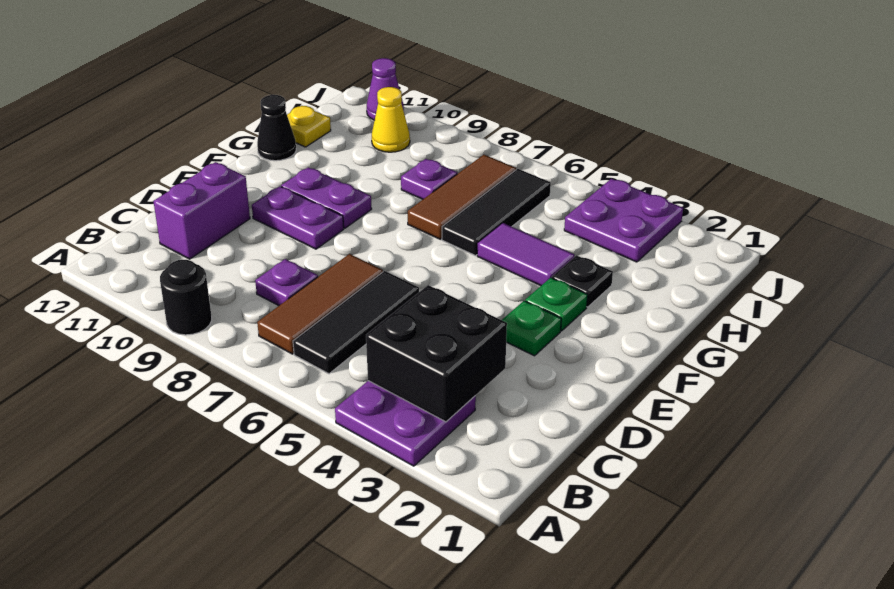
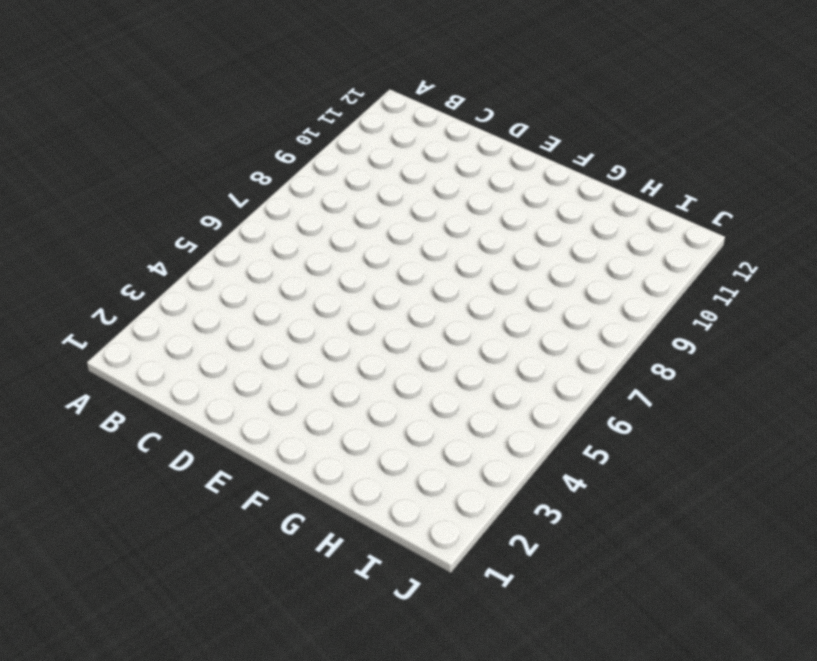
none -> purple plate A3:B4 level 1
none -> black round brick A9 level 1
none -> black tile B6:D6 level 1

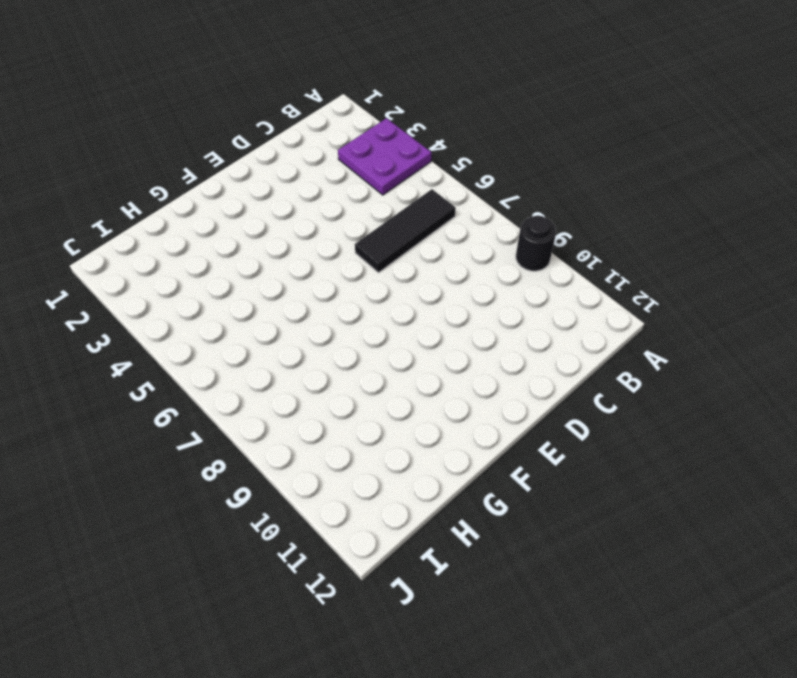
none -> brown tile B7:D7 level 1
none -> purple plate C8 level 1
none -> purple brick C11:D11 level 1

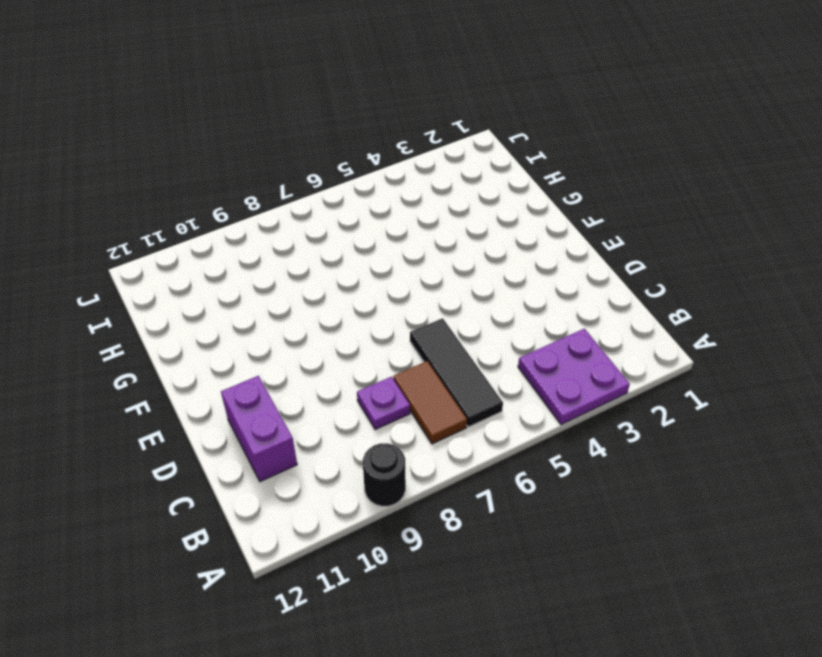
brown tile B7:C7 level 1 -> brown tile B7:D7 level 1
none -> green plate E3 level 1
none -> purple plate E9:E10 level 1
none -> green plate F3 level 1

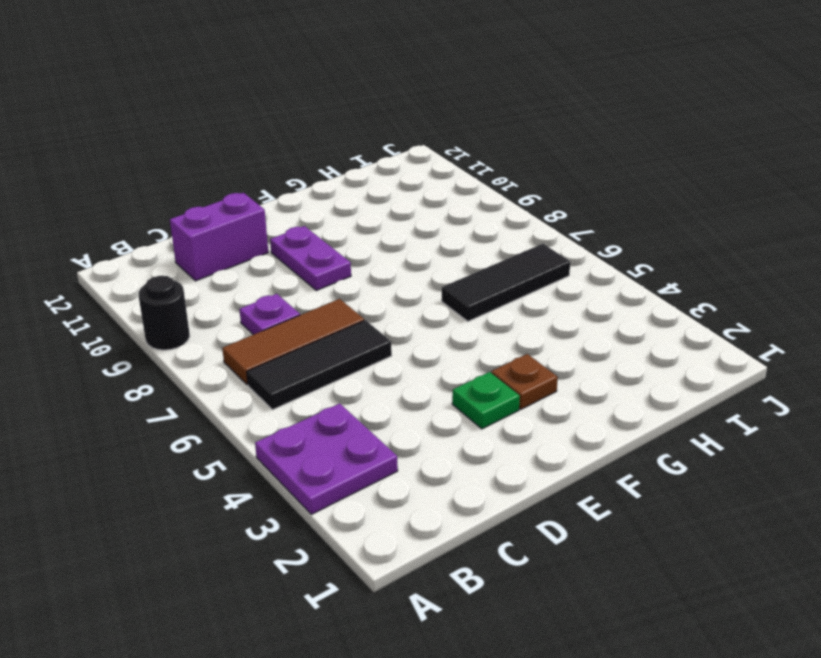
brown plate F3 level 1 -> green plate F3 level 1
none -> purple plate F9:F10 level 1
none -> black plate G3 level 1
none -> purple tile G4:G5 level 1

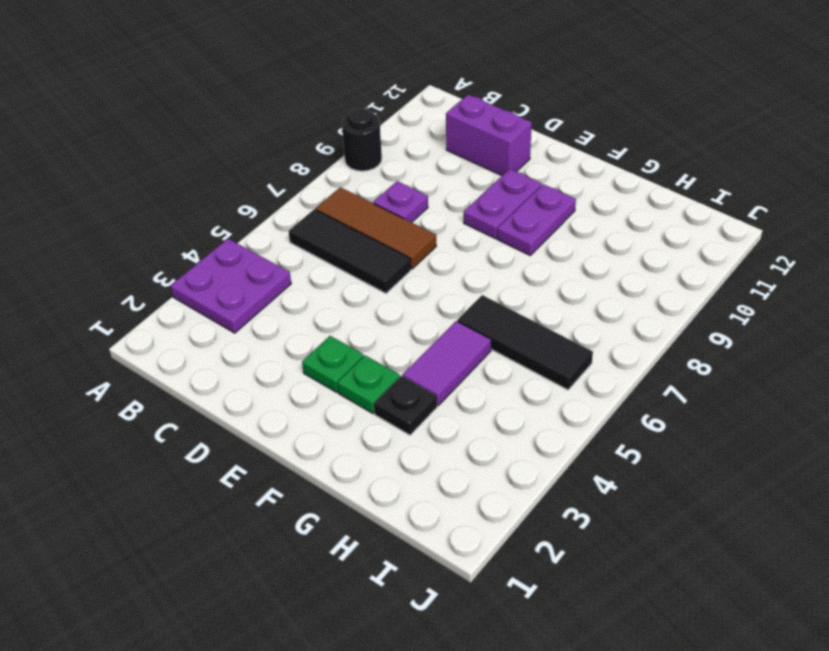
none -> brown tile G7:I7 level 1
none -> black cone G12 level 1
none -> purple plate H8 level 1

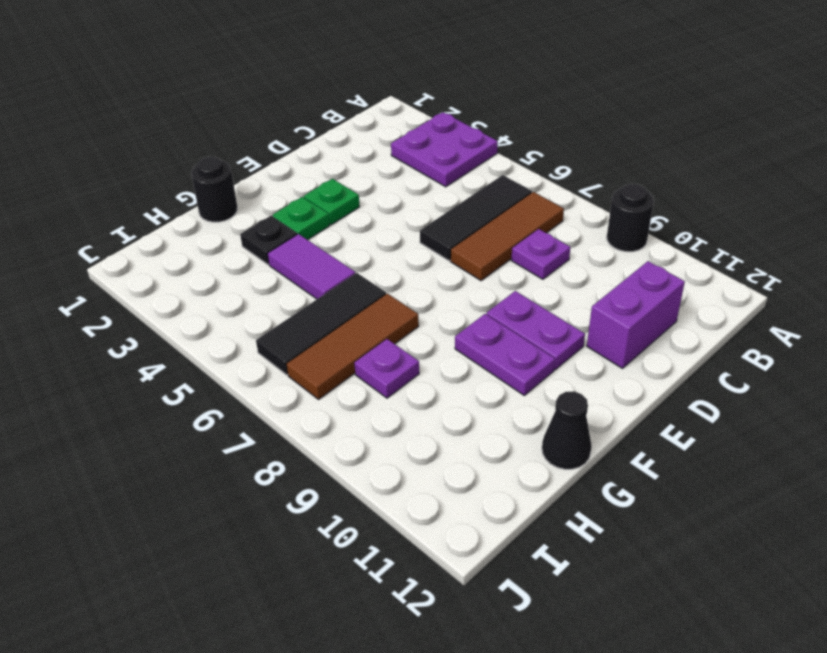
black round brick G1 level 1 -> none
none -> yellow plate H12 level 1
none -> purple plate I3:J4 level 1
none -> yellow cone I10 level 1

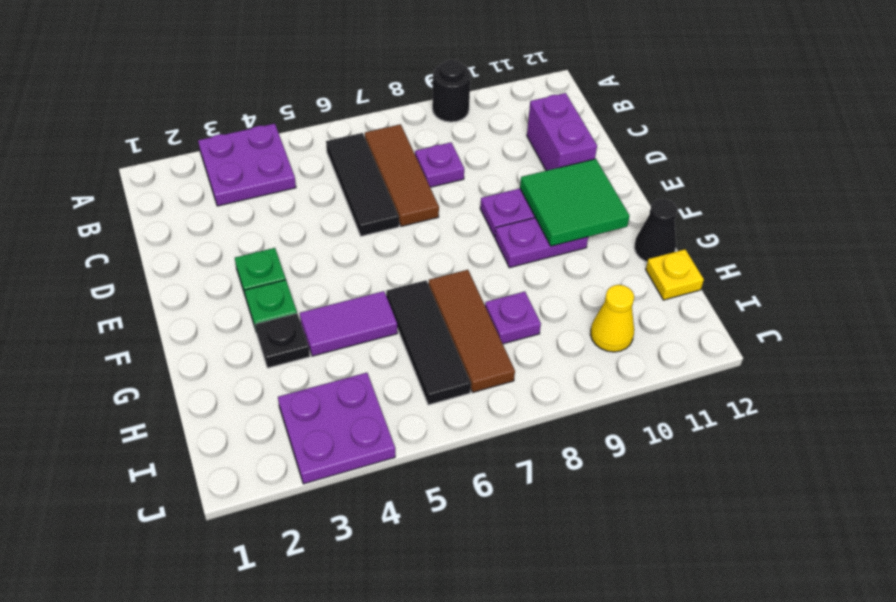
green tile E10:F11 level 2 -> none
none -> purple cone J11 level 1
none -> black brick B3:C4 level 2

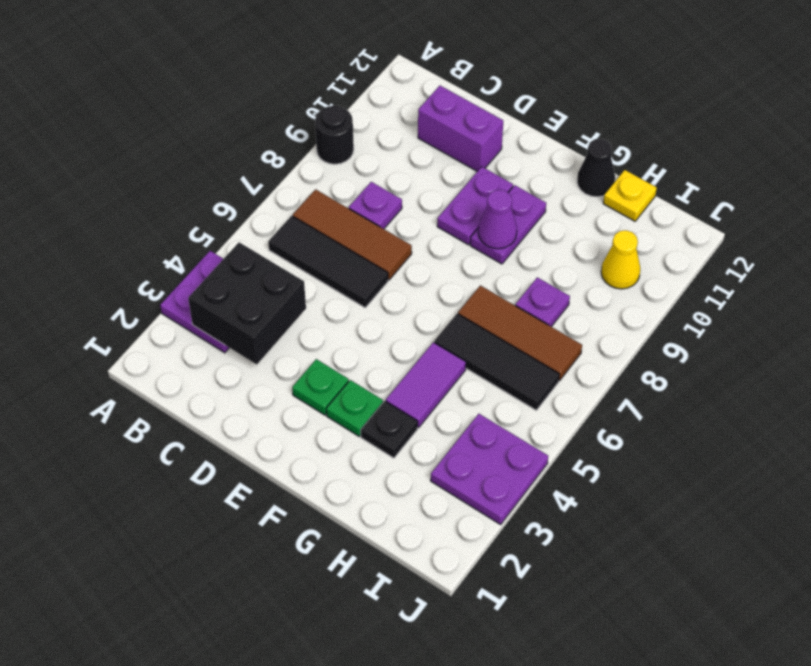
purple cone F9 level 2 -> purple cone J11 level 1

